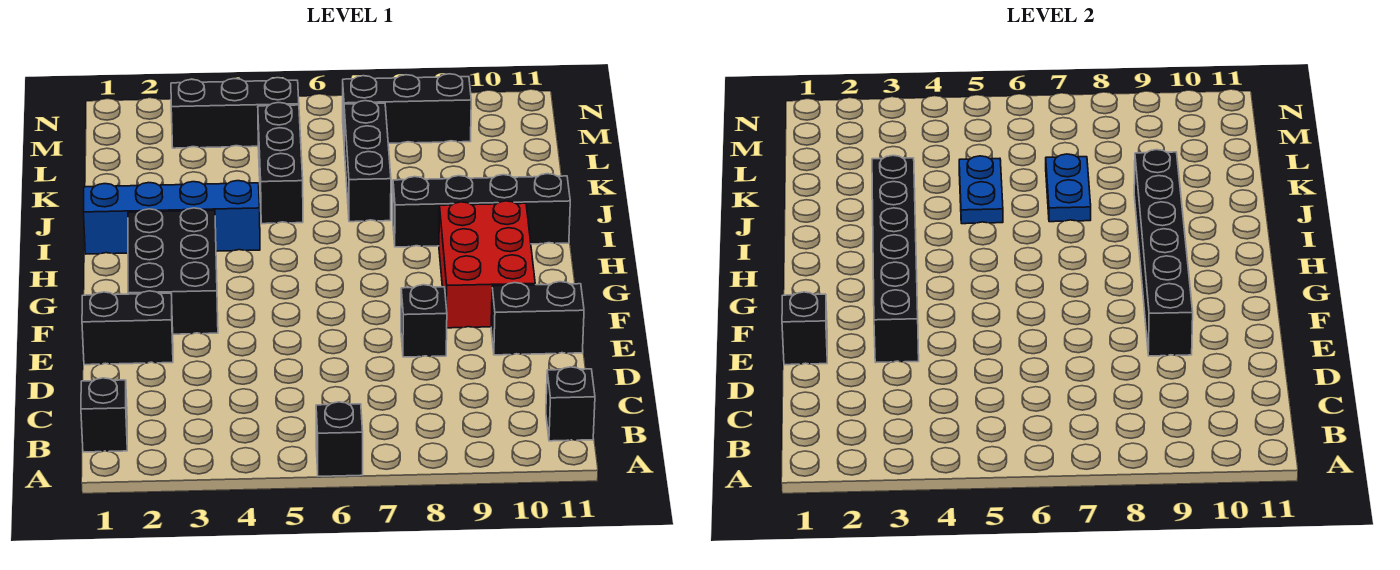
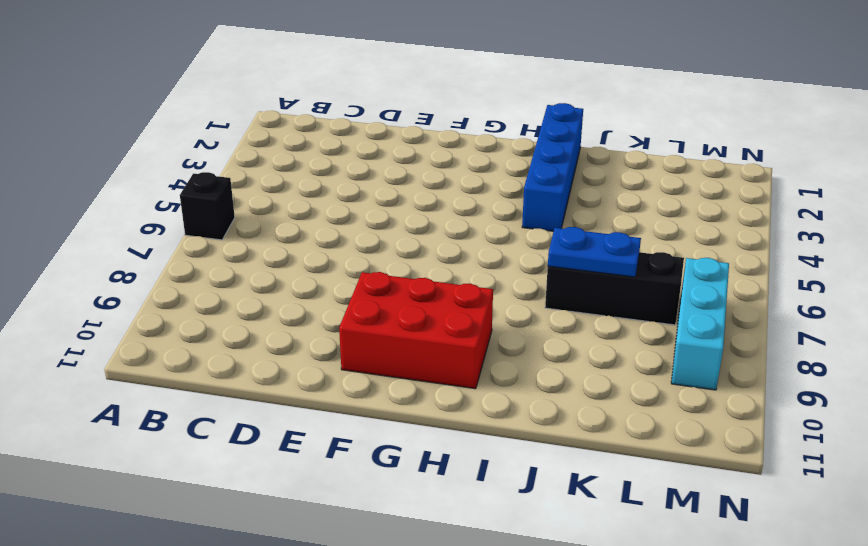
cyan brick M7:M9 level 1 -> black brick M7:M9 level 1
none -> black brick B1 level 1
none -> black brick B11 level 1
none -> black brick E1:E2 level 1

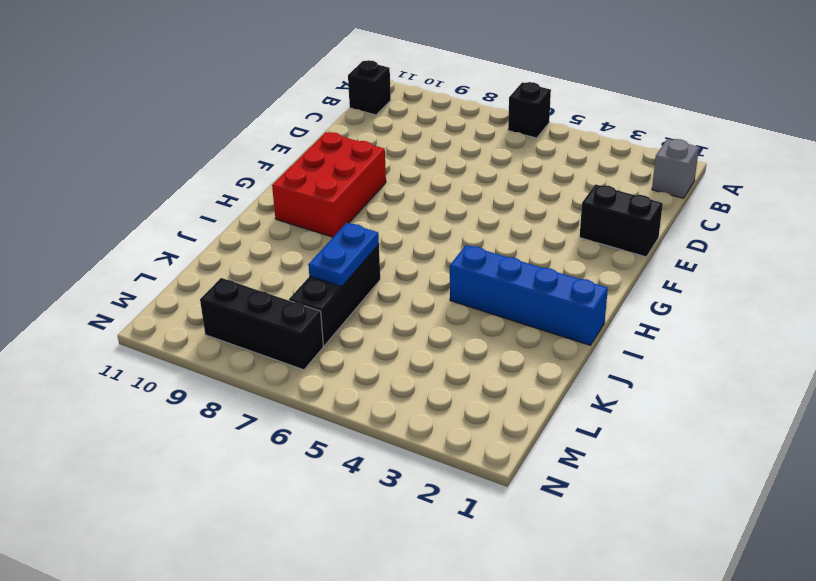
grey brick B1 level 1 -> black brick B1 level 1
none -> black brick E8 level 1
none -> black brick E10:E11 level 1
none -> black brick F2:H3 level 1

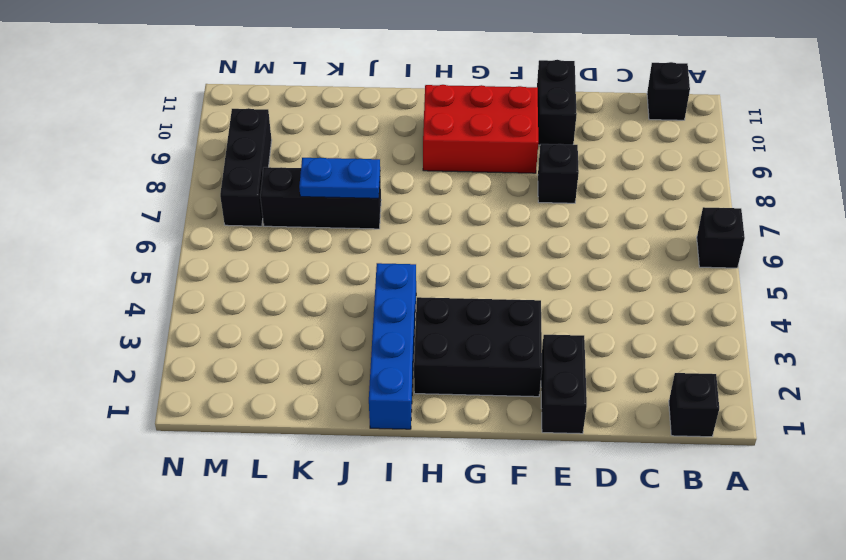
none -> black brick I8:I11 level 1
none -> black brick J5:L5 level 1
none -> black brick M3:M5 level 1

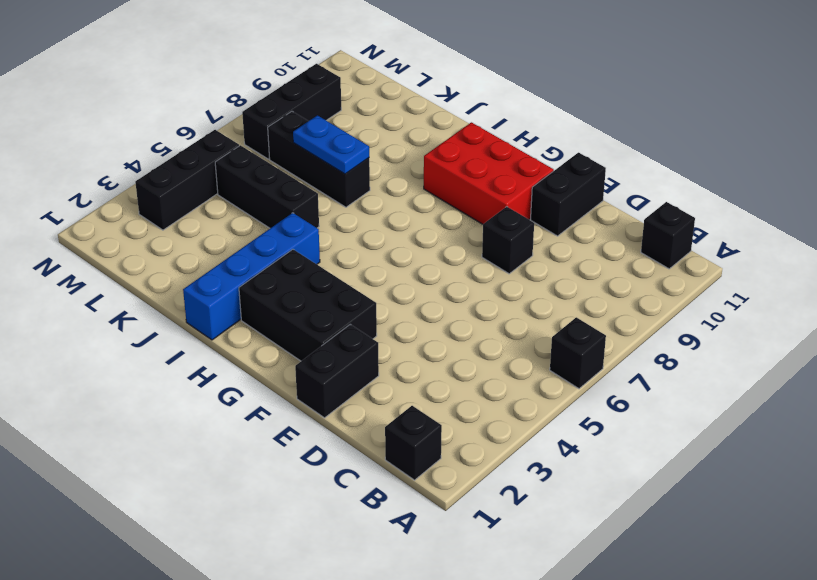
none -> black brick I8:I11 level 1
none -> black brick E1 level 2
none -> black brick E3:J3 level 2

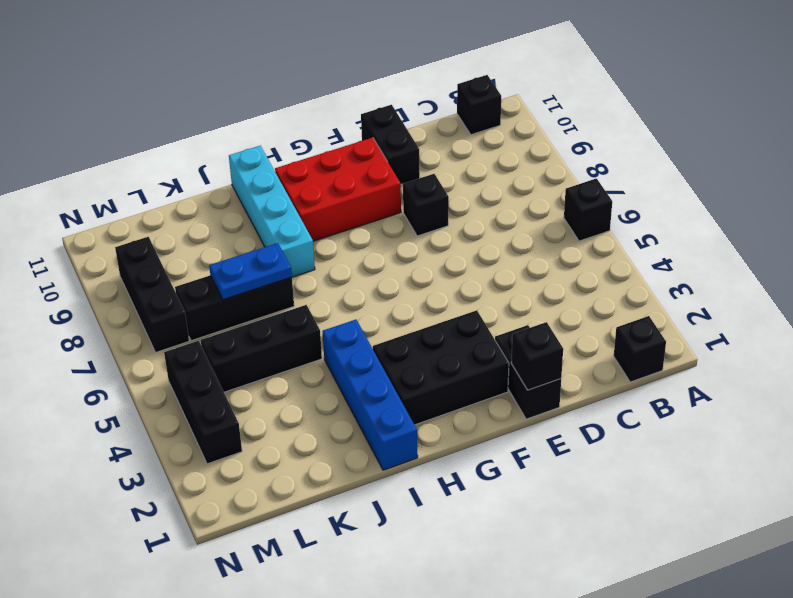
cyan brick I8:I11 level 1 -> black brick I8:I11 level 1
none -> black brick E3:J3 level 2
none -> black brick E9:J9 level 2
none -> blue plate J5:K5 level 2

